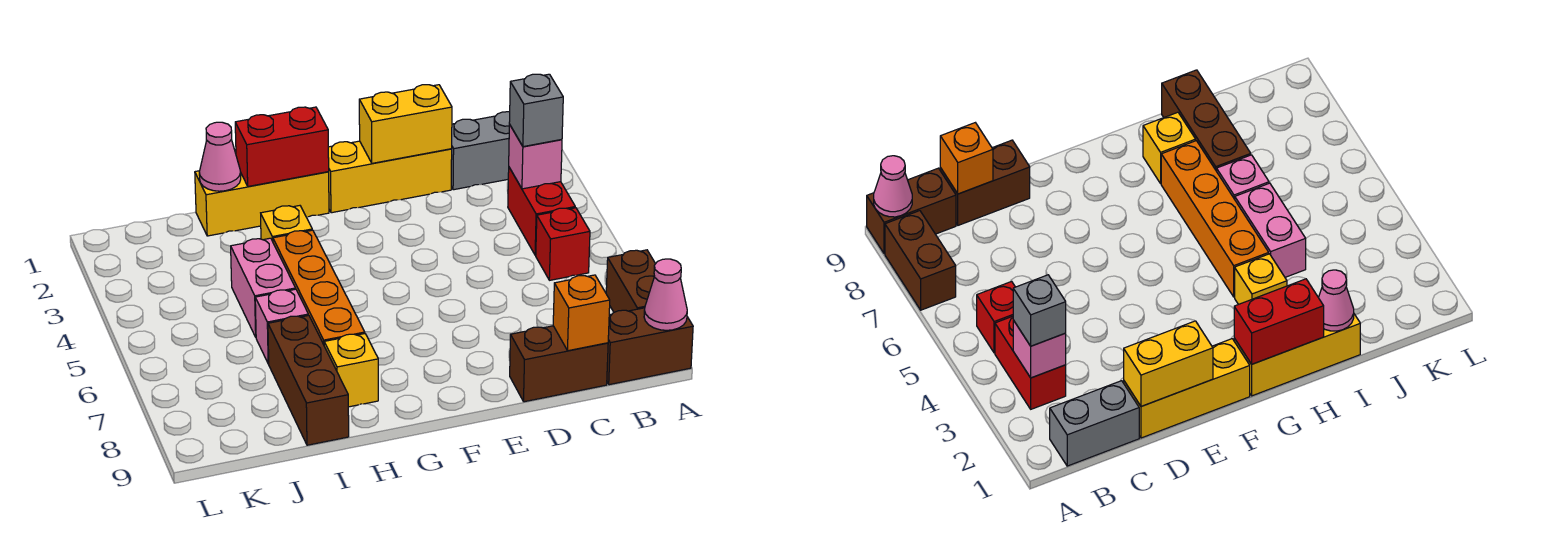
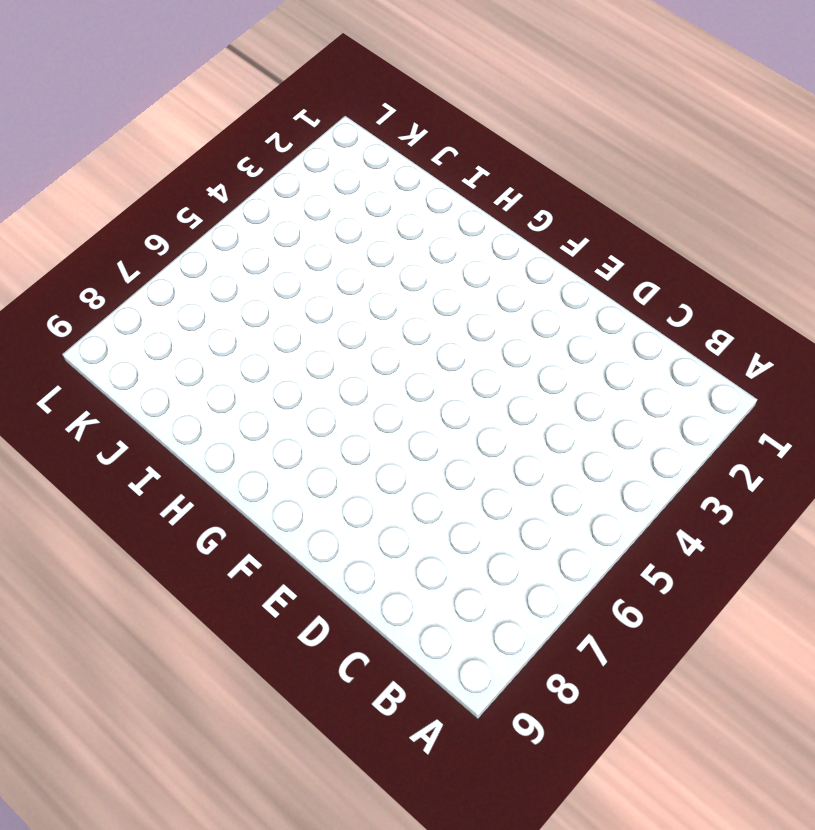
none -> brown brick A7:A8 level 1
none -> brown brick A9:B9 level 1
none -> grey brick B1:C1 level 1

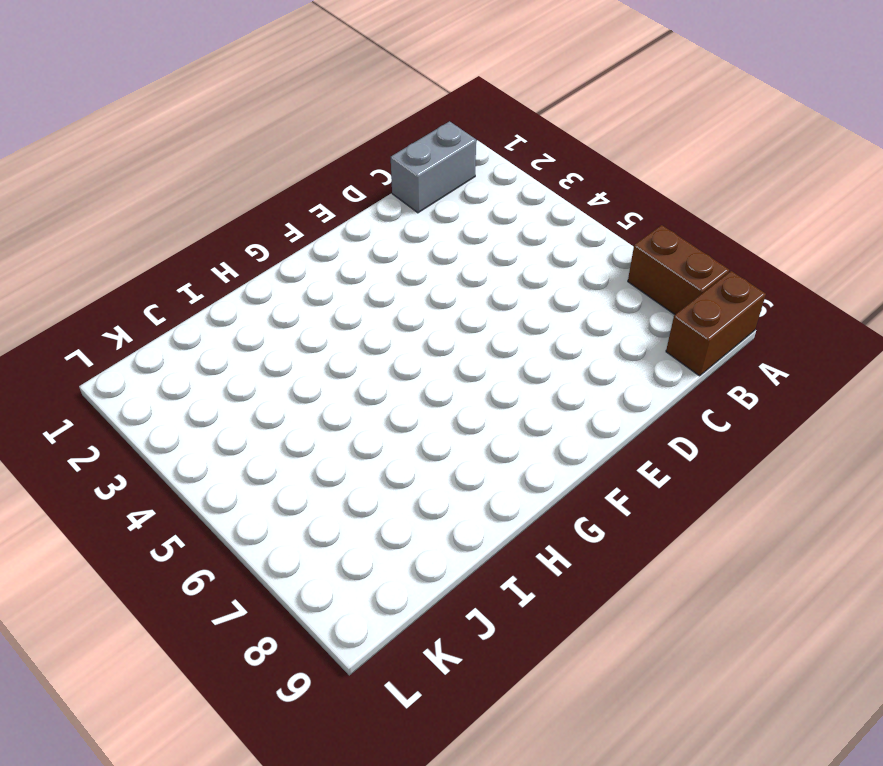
none -> red brick B3:B4 level 1
none -> red brick B5 level 1
none -> brown brick C9:D9 level 1

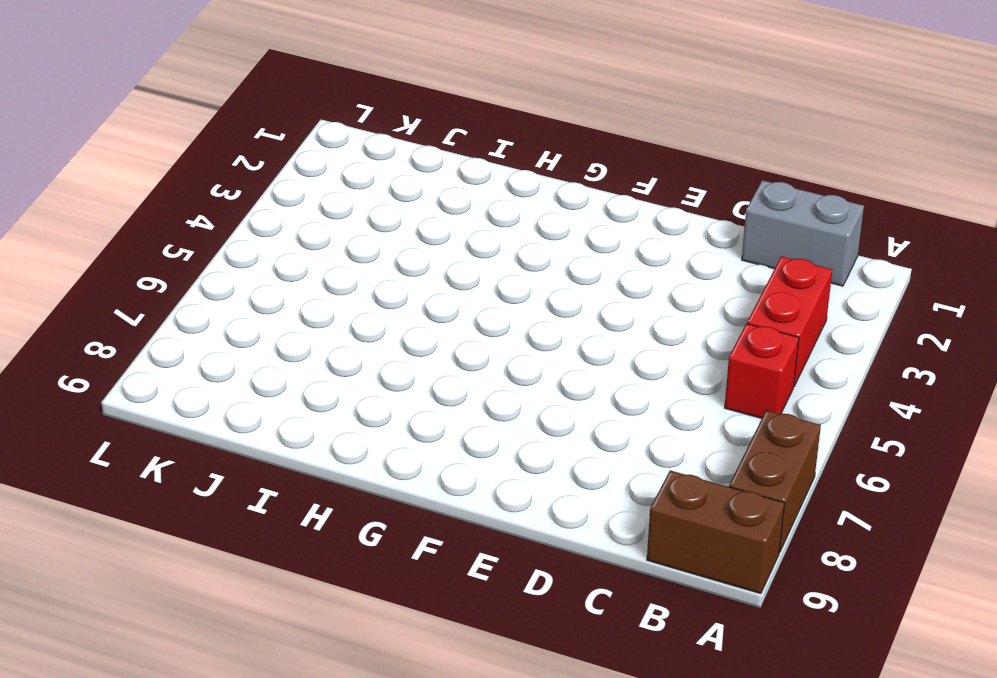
none -> brown brick C9:D9 level 1
none -> yellow brick D1:F1 level 1
none -> yellow brick G1:I1 level 1

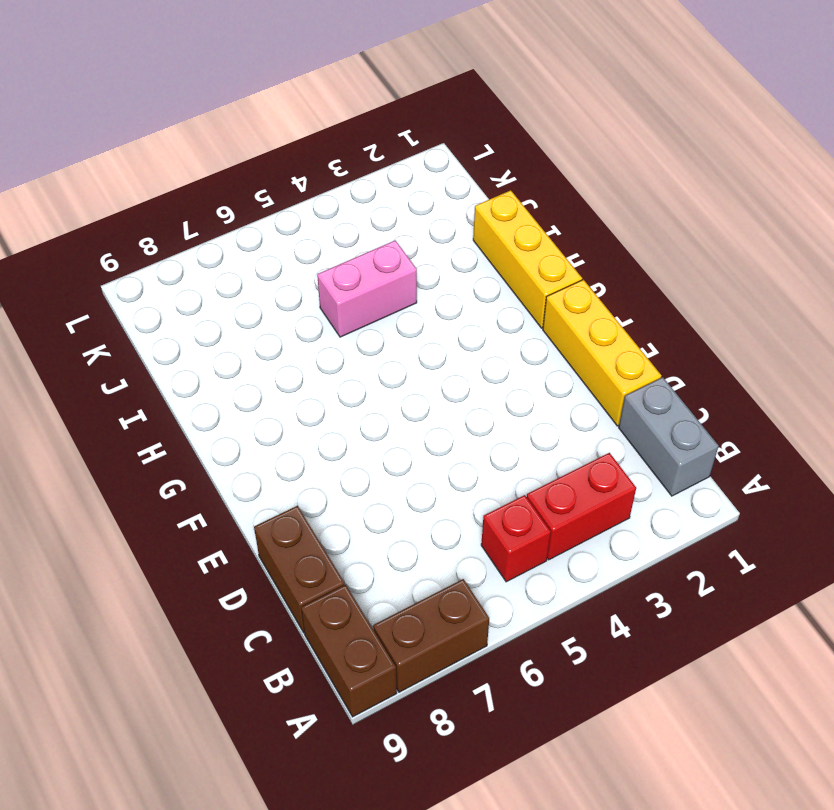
none -> yellow brick H3 level 1
none -> orange brick H4:H7 level 1
none -> yellow brick H8 level 1

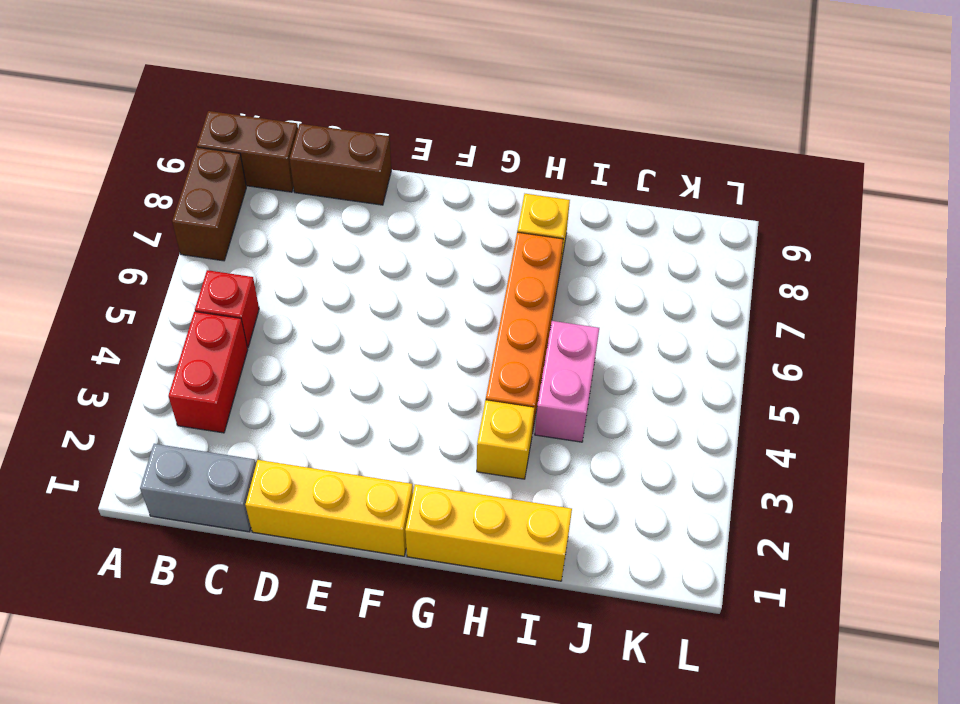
none -> pink brick I6 level 1
none -> brown brick I7:I9 level 1
none -> pink cone A9 level 2

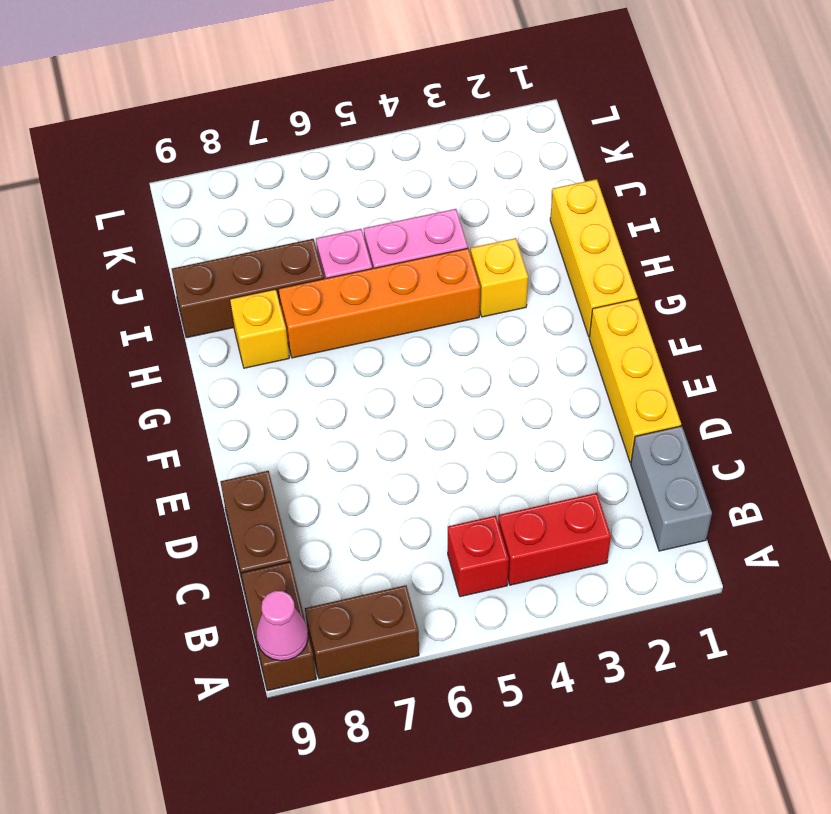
none -> pink brick B3 level 2
none -> orange brick C9 level 2
none -> yellow brick D1:E1 level 2

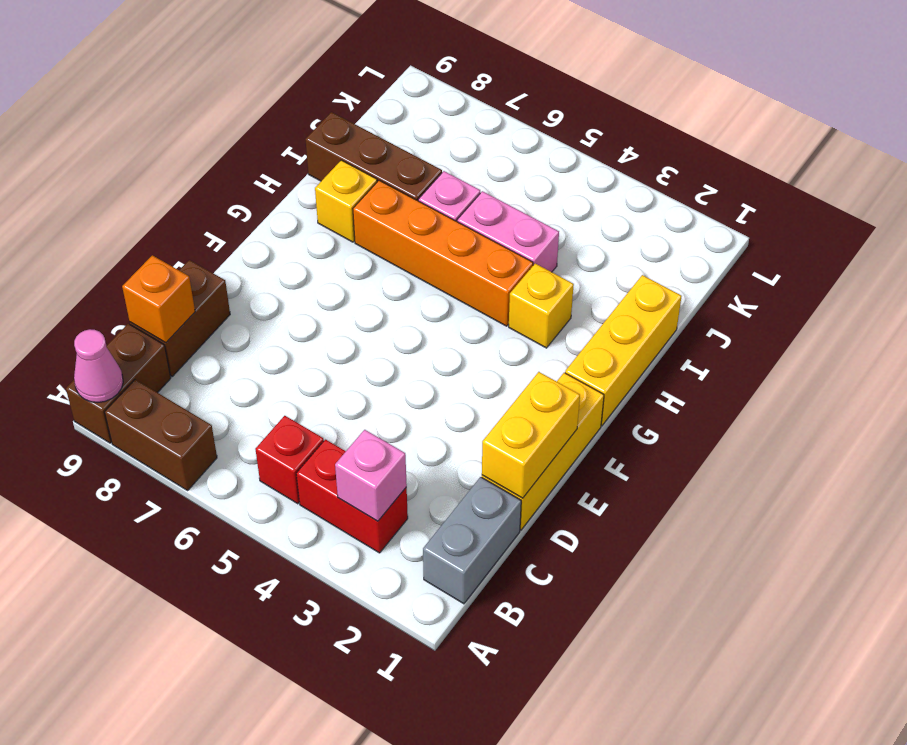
none -> red brick G1:H1 level 2
none -> pink cone I1 level 2
none -> grey brick B3 level 3

